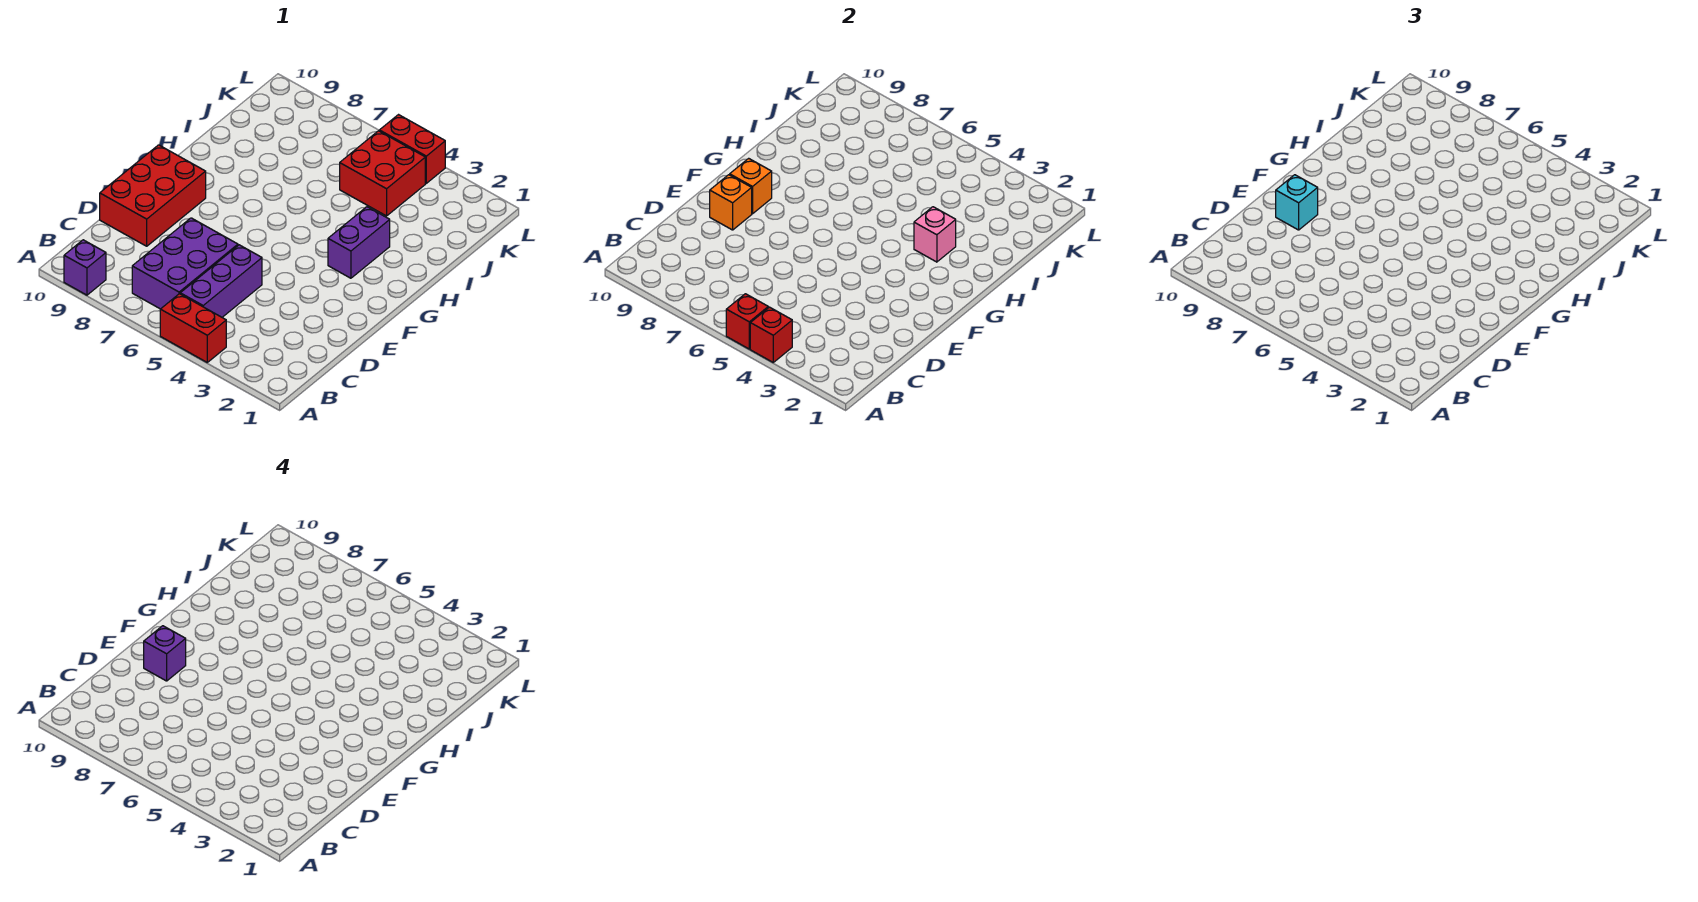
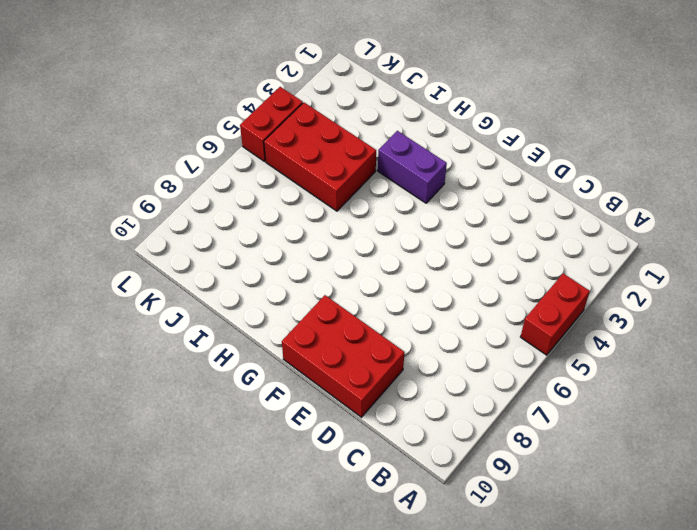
red brick I4:K5 level 1 -> red brick J4:K5 level 1
none -> purple brick A9 level 1
none -> purple brick B5:D5 level 1
none -> purple brick B6:D7 level 1

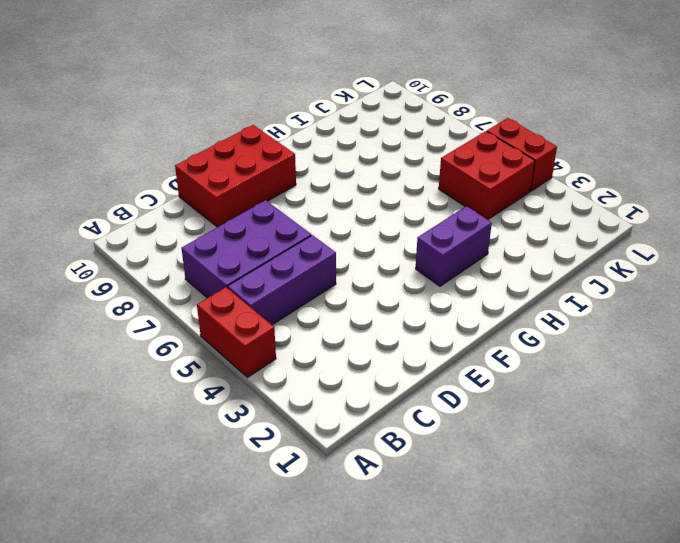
none -> purple brick A9 level 1
none -> red brick A4 level 2
none -> red brick A5 level 2

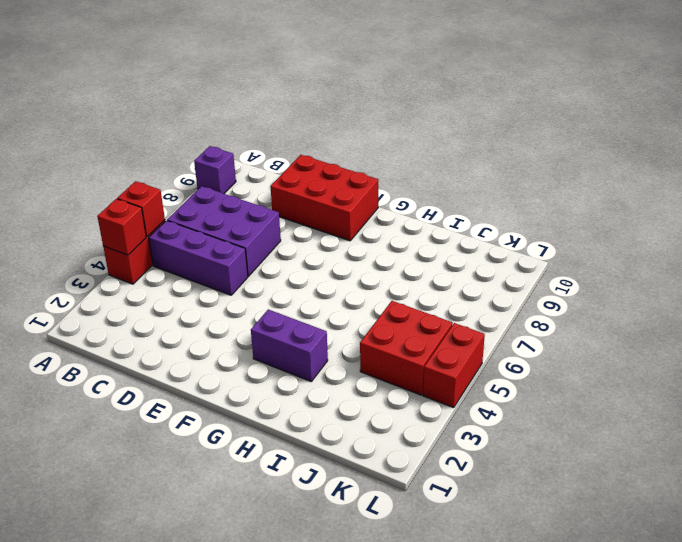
none -> orange brick E9 level 2
none -> orange brick F9 level 2
none -> pink brick H3 level 2

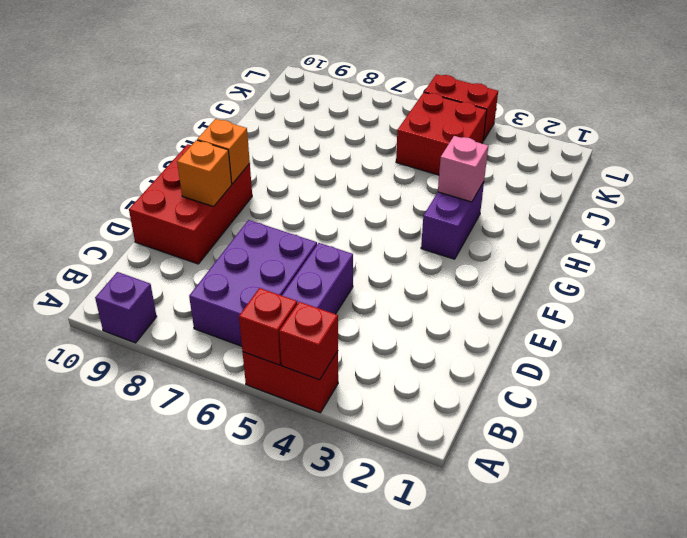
none -> cyan brick E9 level 3
none -> purple brick E9 level 4

